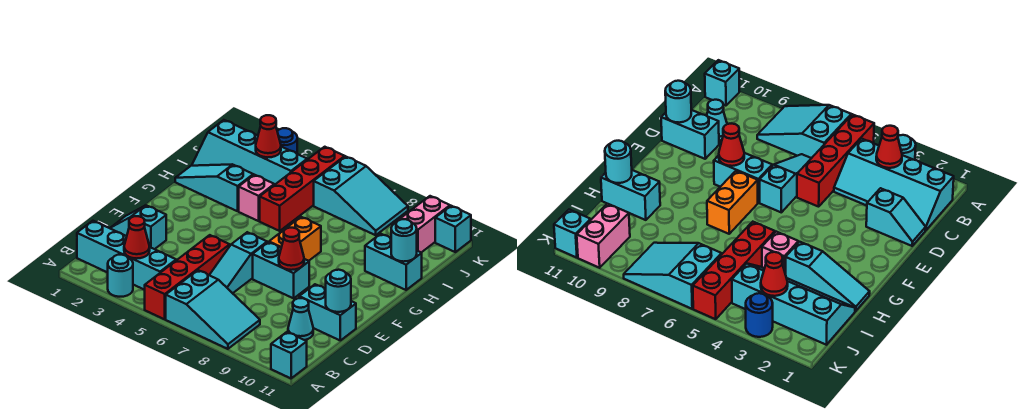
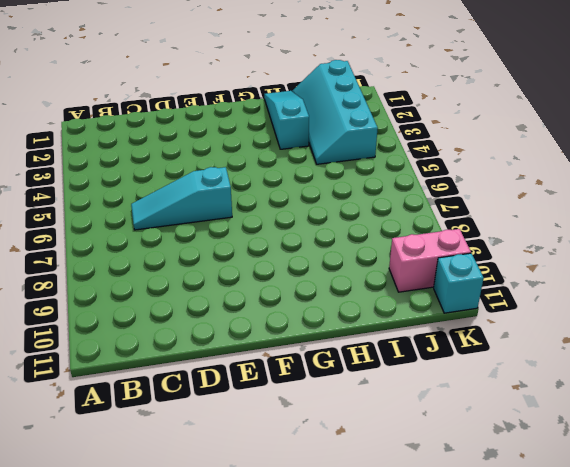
none -> cyan round brick A3 level 1
none -> red brick A5:D5 level 1
none -> cyan slope A6:B8 level 1 top 6

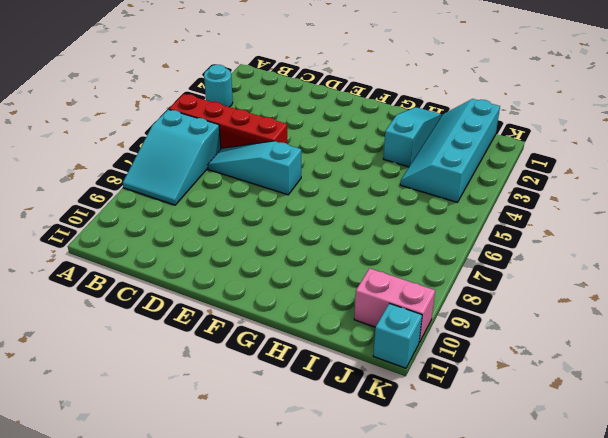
none -> cyan brick A11 level 1
none -> cyan slope B1:C4 level 1 top B
none -> cyan cone C10 level 1

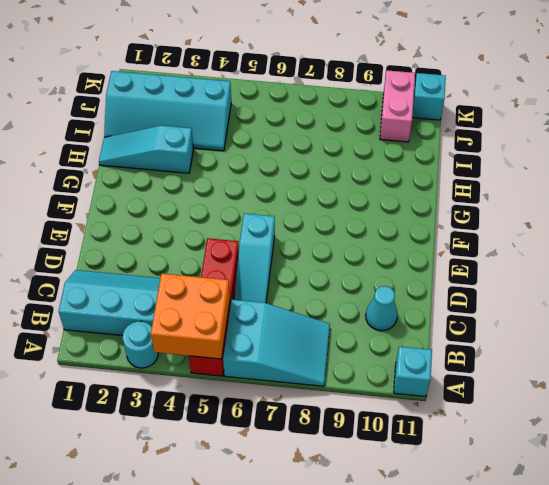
orange brick A4:B5 level 2 -> none
none -> cyan slope D1:D2 level 1 top 2
none -> cyan brick D10:D11 level 1
none -> cyan brick E7:E8 level 1

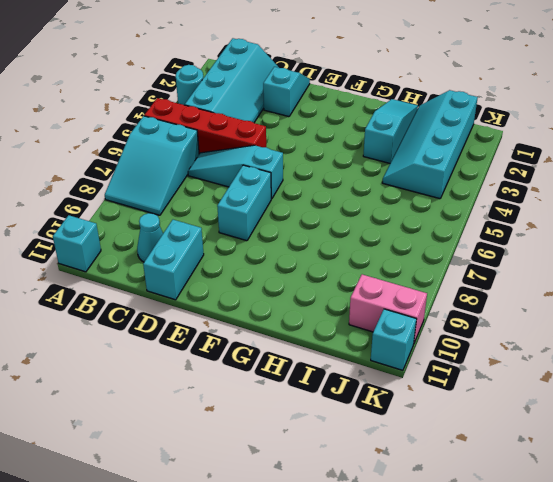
none -> orange brick F7:G7 level 1
none -> pink brick H4 level 1
none -> red brick H5:K5 level 1

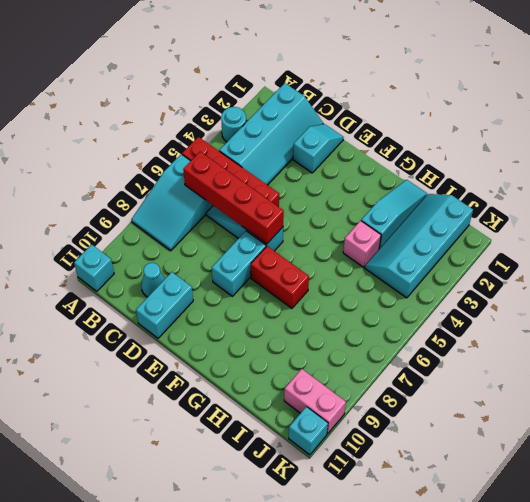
red brick B6:E6 level 2 -> red brick H5:K5 level 1
red brick F7:G7 level 1 -> orange brick F7:G7 level 1
none -> cyan brick H10:H11 level 1
none -> cyan slope J6:K8 level 1 top 6
none -> blue round brick K3 level 1

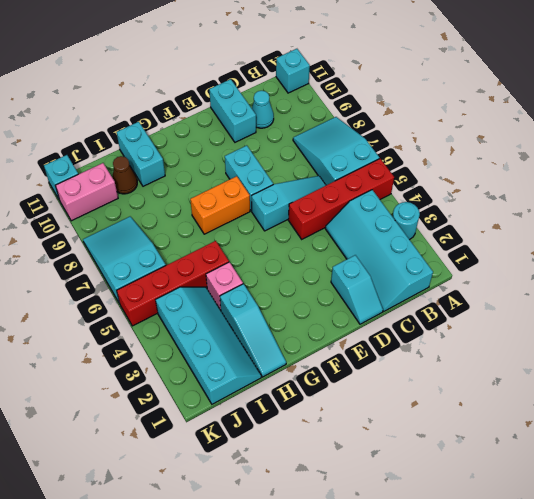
brown cone I10 level 1 -> none
none -> blue round brick K3 level 1
none -> red cone B3 level 2
none -> cyan round brick D11 level 2

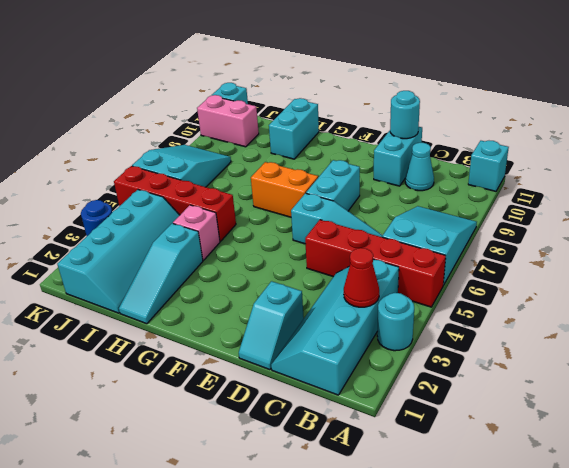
none -> red cone E8 level 2
none -> cyan round brick H11 level 2
none -> red cone J3 level 2

